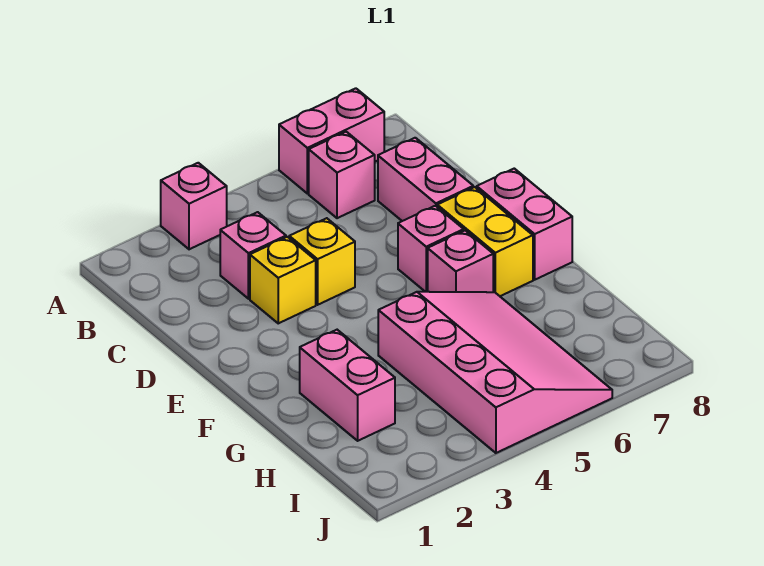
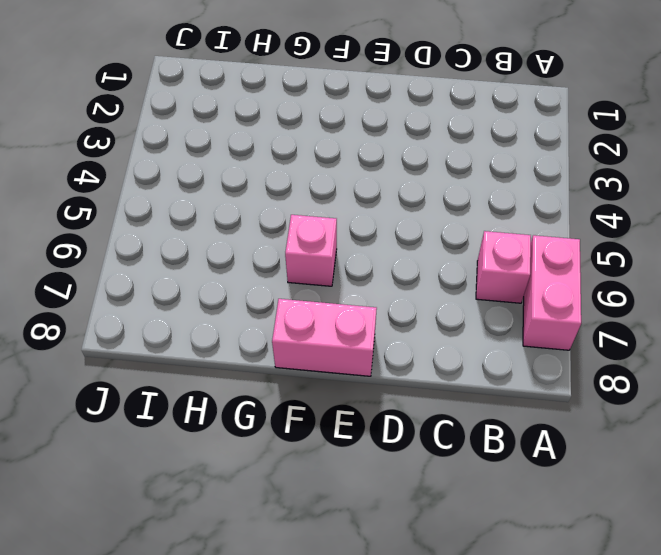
none -> pink brick A3 level 1
none -> pink brick C3 level 1
none -> pink brick C7:D7 level 1

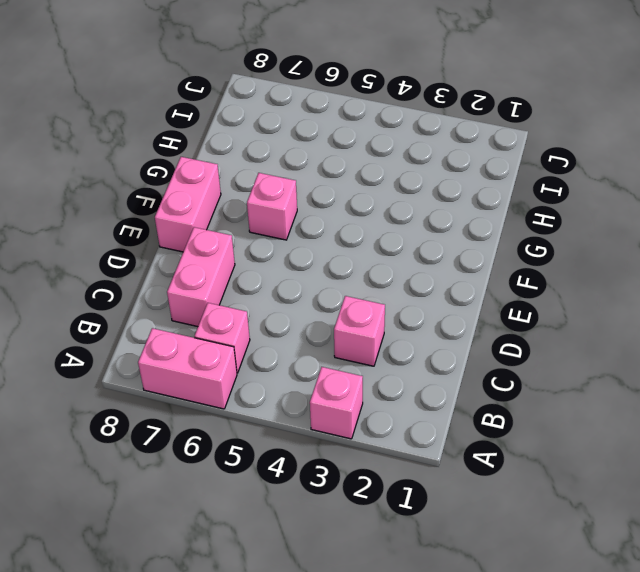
none -> yellow brick D3 level 1
none -> yellow brick D4 level 1
none -> pink brick E6 level 1

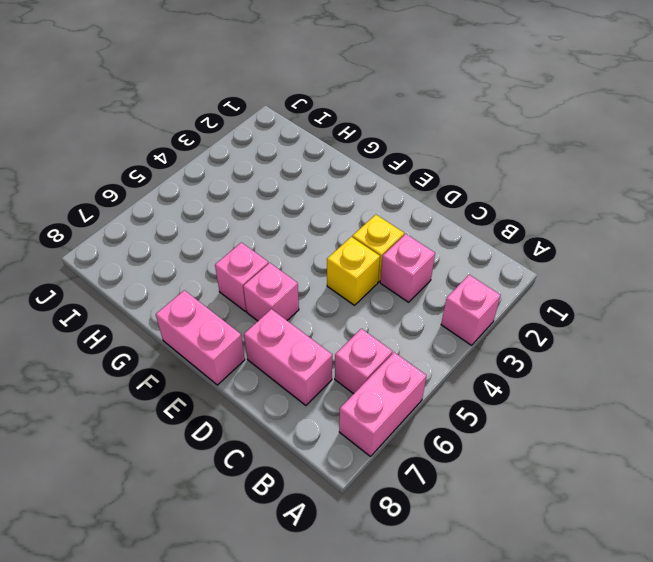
none -> yellow brick E7:F7 level 1
none -> pink brick G2:H2 level 1
none -> pink slope G4:J6 level 1 top 4

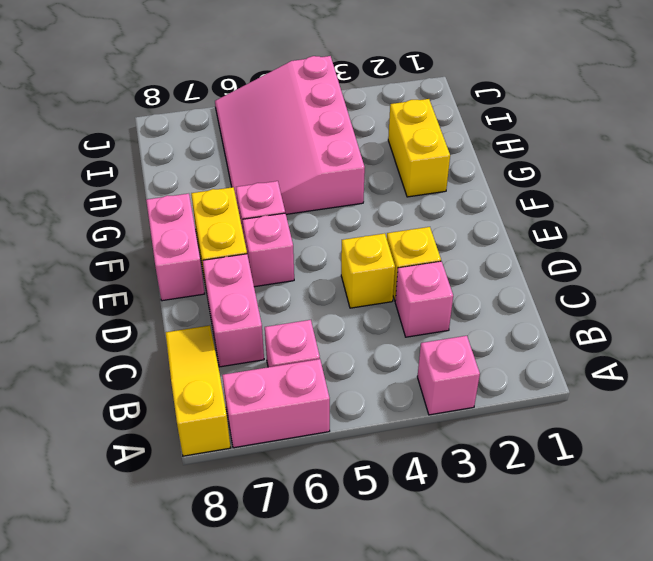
yellow slope A8:C8 level 1 top A -> none
yellow brick G2:H2 level 1 -> pink brick G2:H2 level 1

